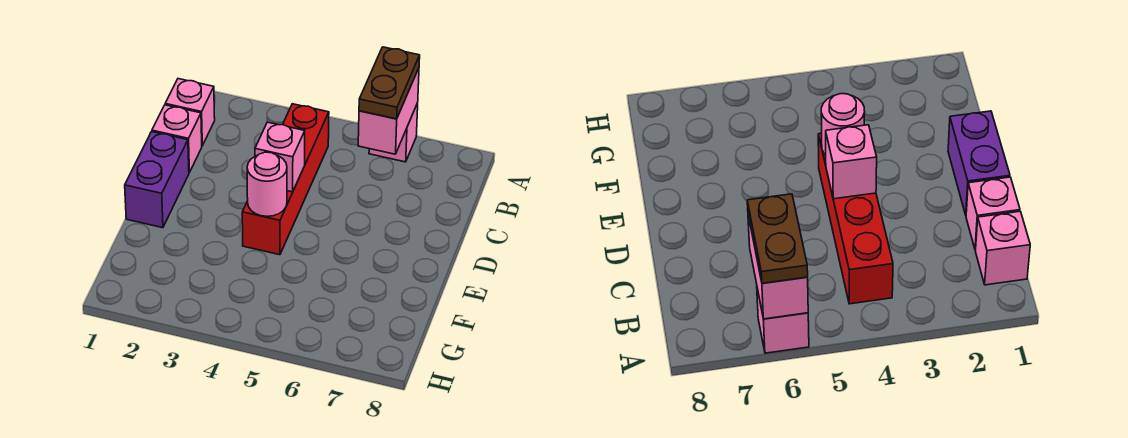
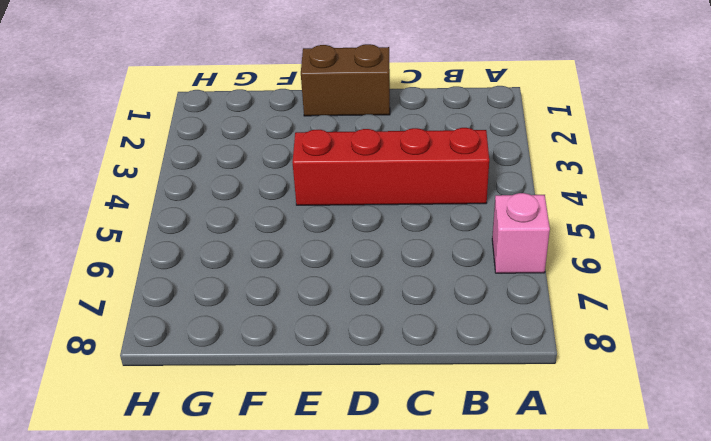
brown brick D1:E1 level 1 -> purple brick D1:E1 level 1
none -> pink brick B1 level 1
none -> pink brick C1 level 1

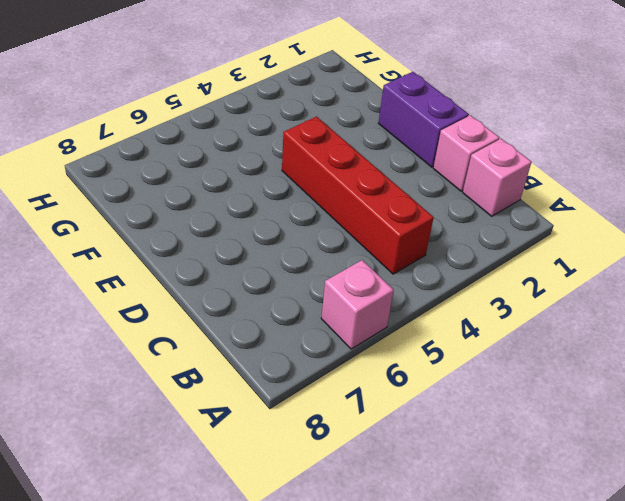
none -> pink brick A6:B6 level 2
none -> pink brick D4 level 2

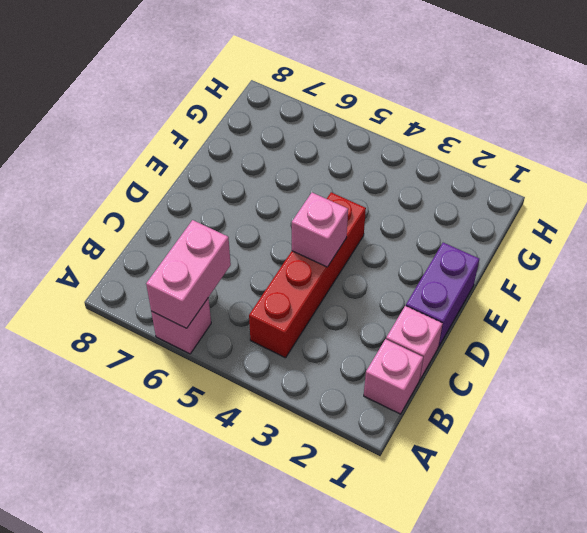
none -> pink round brick E4 level 2
none -> brown plate A6:B6 level 3

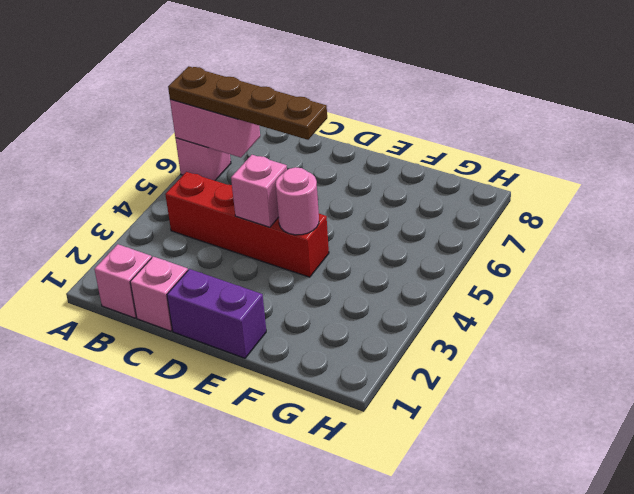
brown plate A6:D6 level 3 -> brown plate A6:B6 level 3

